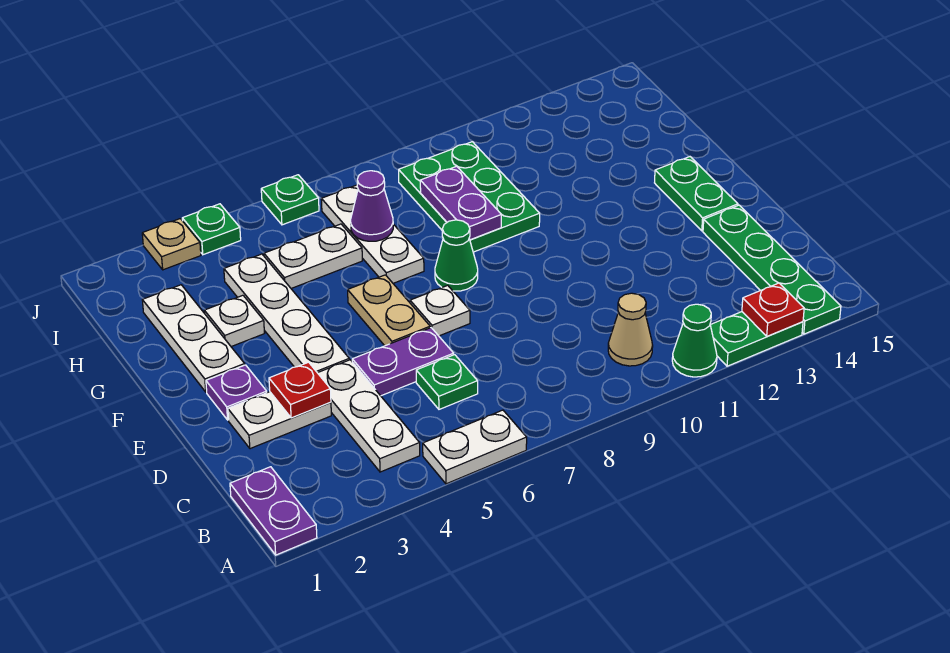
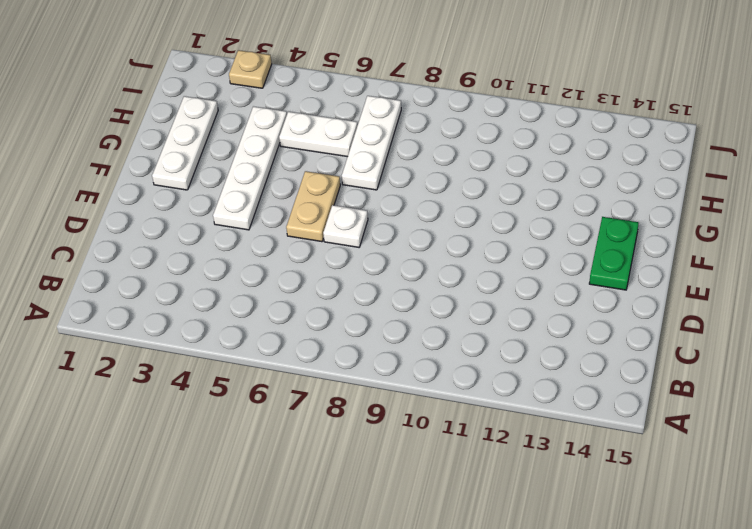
none -> purple plate A1:B1 level 1
none -> white plate A5:A6 level 1
none -> green cone A11 level 1

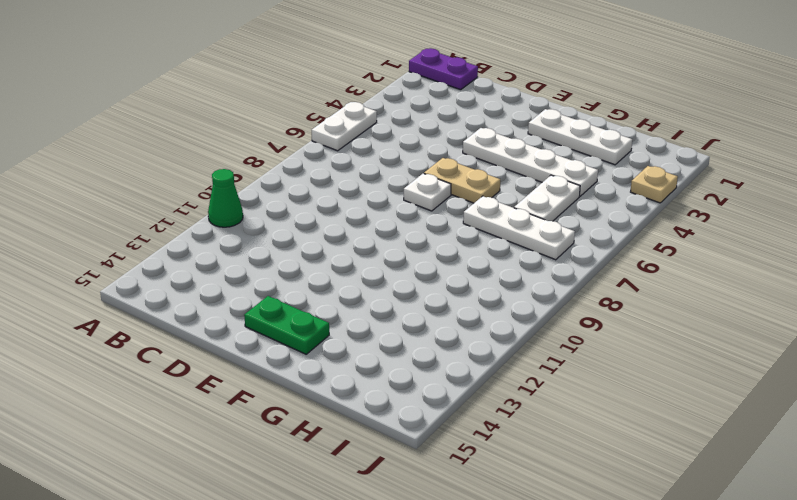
none -> green plate A12:A13 level 1
none -> green plate A14:D14 level 1
none -> white plate B4:D4 level 1

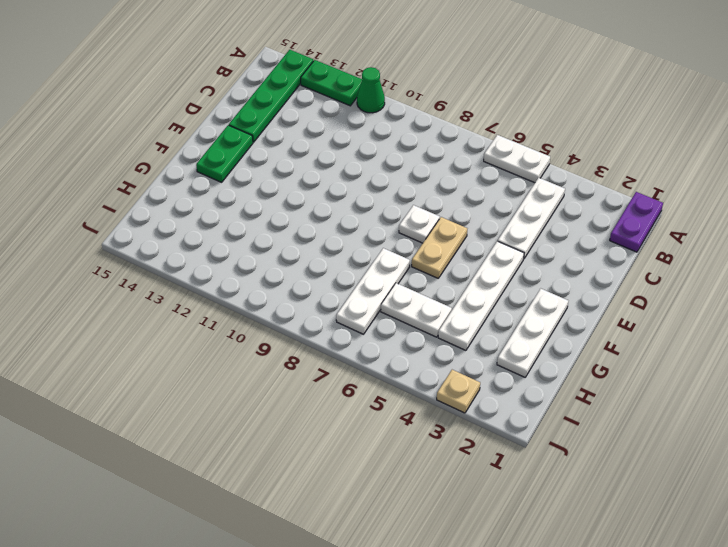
none -> tan cone B10 level 1
none -> green plate C6 level 1
none -> white plate D2:D3 level 1

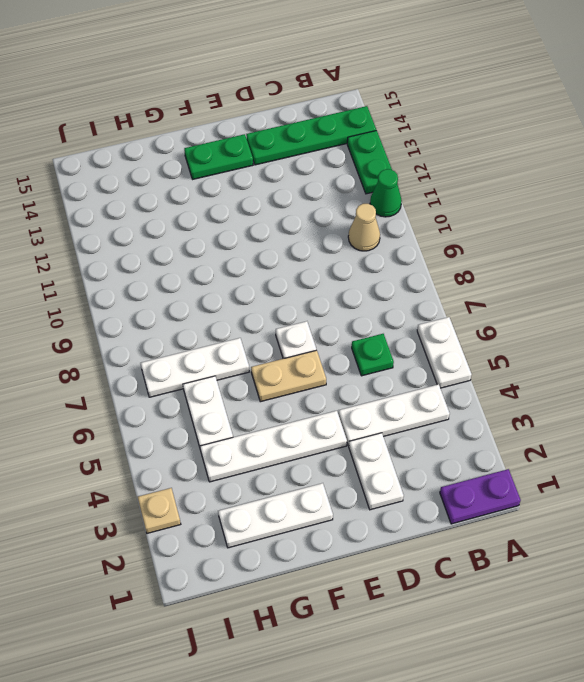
none -> purple plate D5:D6 level 1
none -> purple plate E2 level 1
none -> green cone F8 level 1

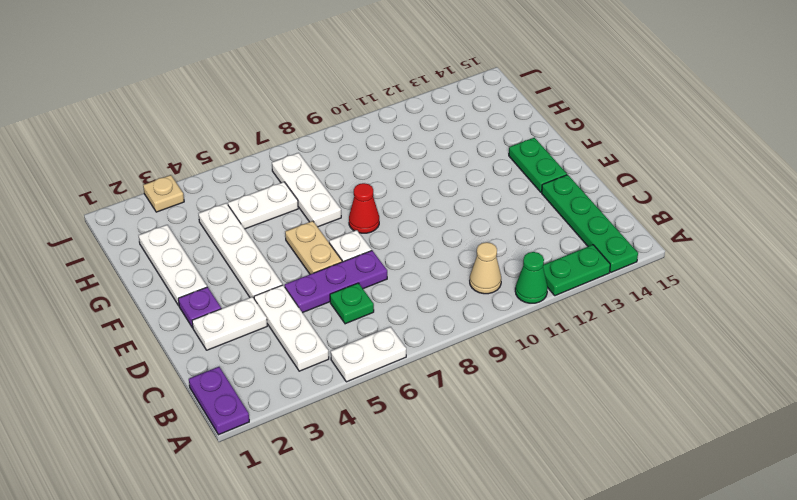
purple plate D5:D7 level 1 -> purple plate D5:D6 level 1
red cone F8 level 1 -> green cone F8 level 1
none -> white plate G3 level 1
none -> green plate G9:I10 level 1
none -> green plate J4 level 1

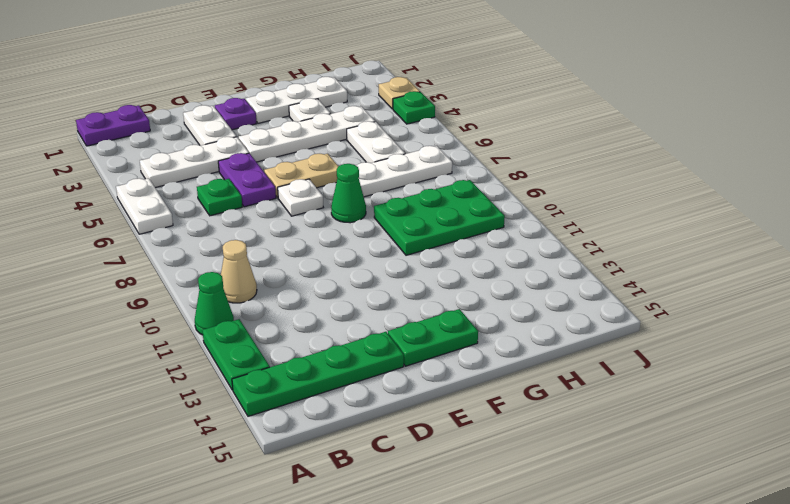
none -> green plate J6 level 1
none -> red plate A13 level 2
none -> red plate D3 level 2

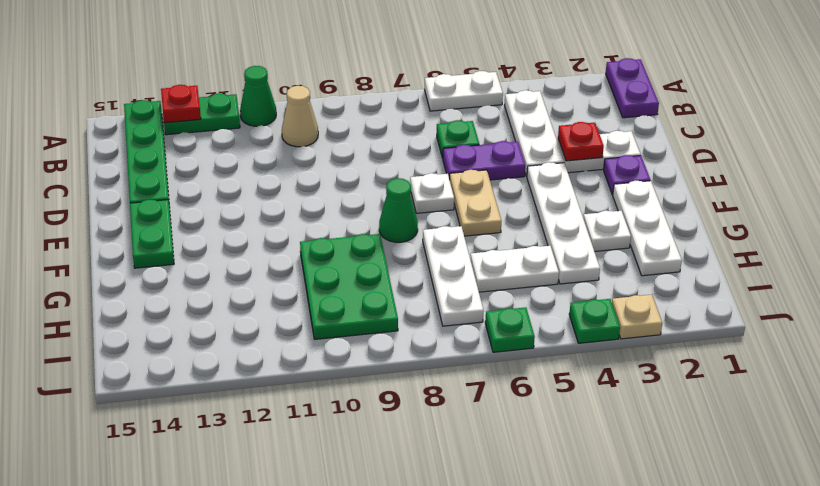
none -> purple plate G9:H9 level 2
none -> purple cone H7 level 2

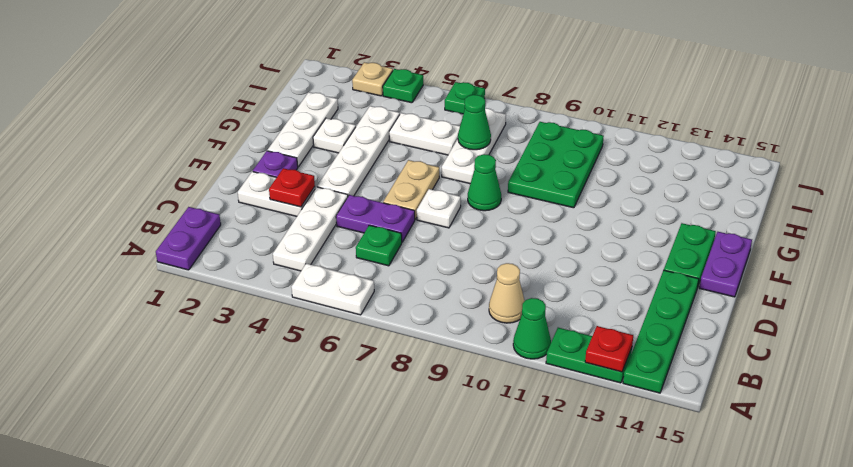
purple plate E15:F15 level 1 -> purple plate G9:H9 level 2
green cone H7 level 2 -> purple cone H7 level 2

